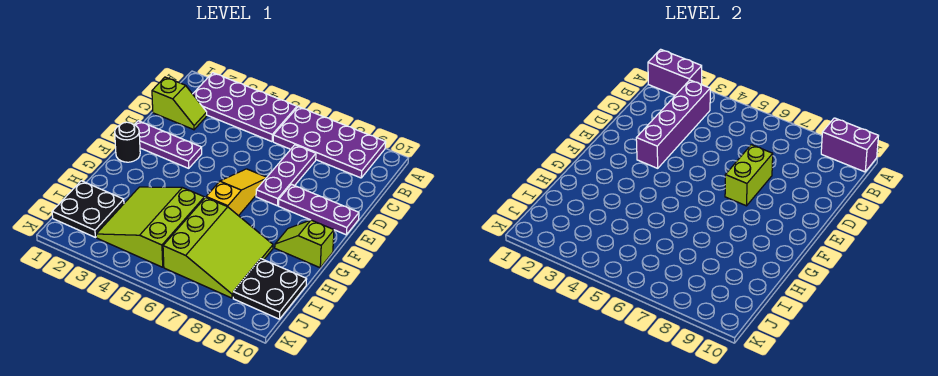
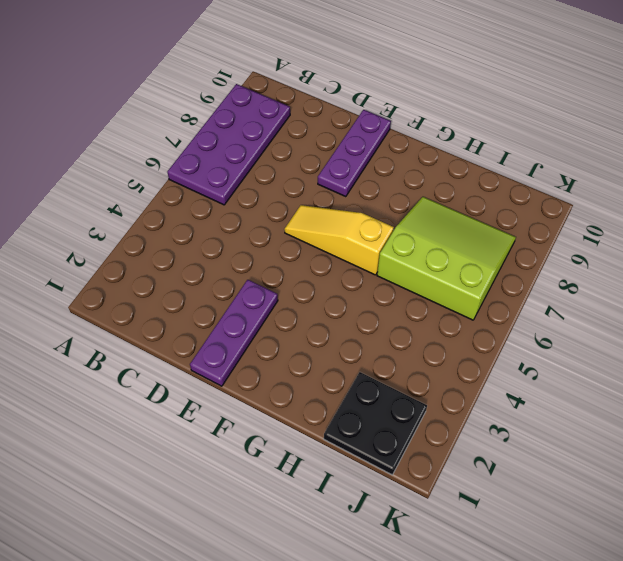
none -> purple plate A2:B5 level 1
none -> lime slope C1:C2 level 1 top 1
none -> purple plate C7:E7 level 1

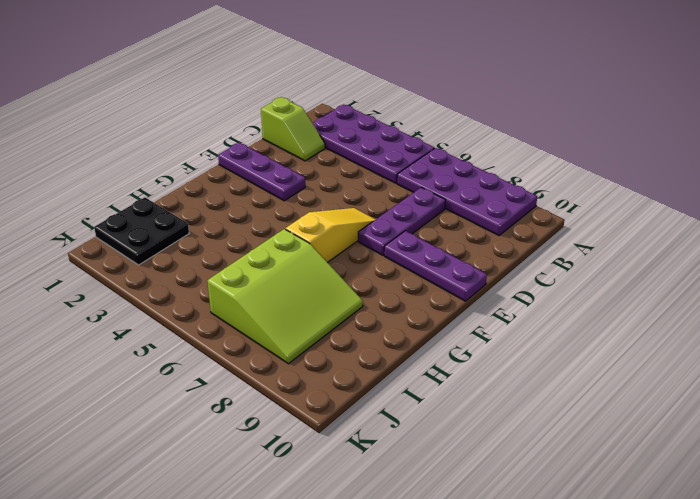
none -> black round brick F1 level 1
none -> lime slope G9:G10 level 1 top 10
none -> lime slope H3:J5 level 1 top 5

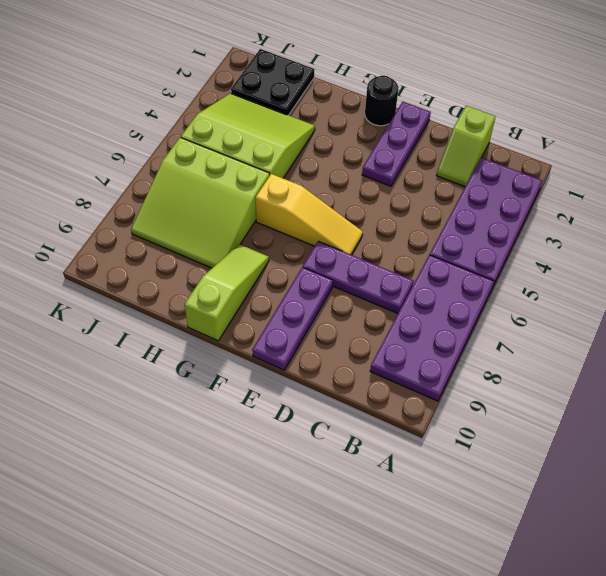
lime slope G8:G10 level 1 top 10 -> lime slope G9:G10 level 1 top 10
none -> black plate I9:J10 level 1
none -> purple brick A1:A2 level 2
none -> purple brick A9:A10 level 2

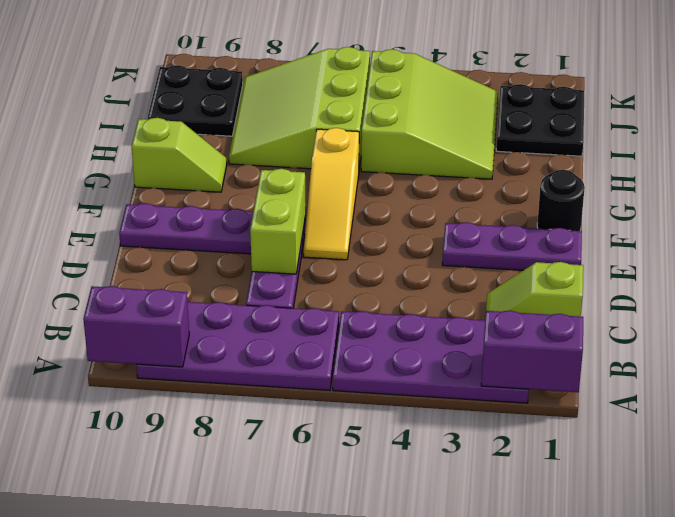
none -> purple brick B3:E3 level 2

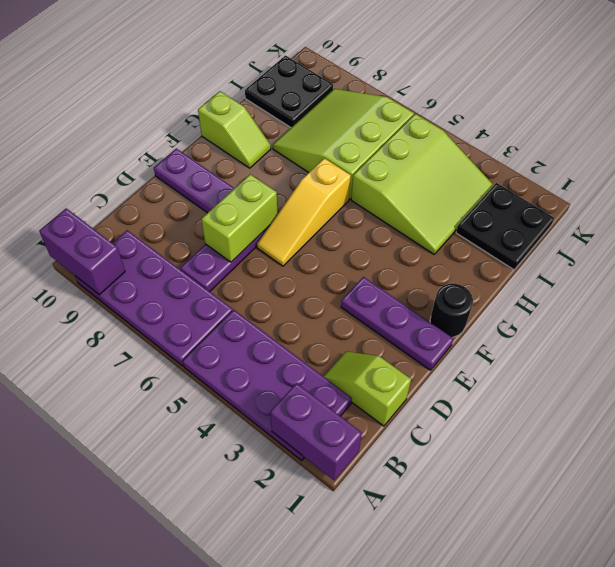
none -> purple brick B3:E3 level 2

